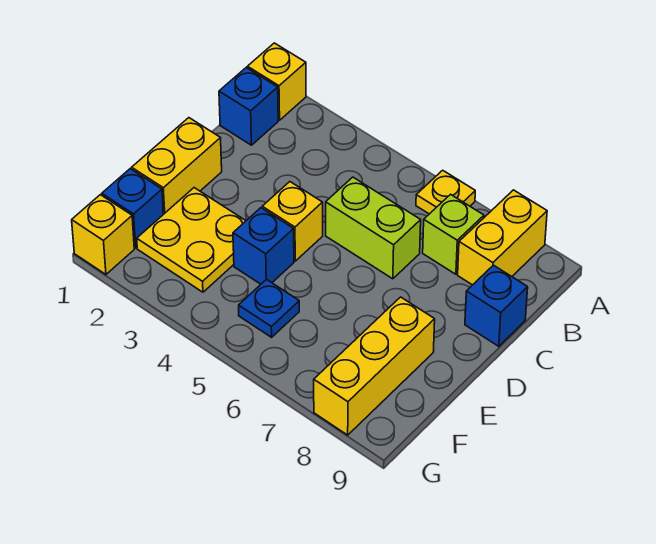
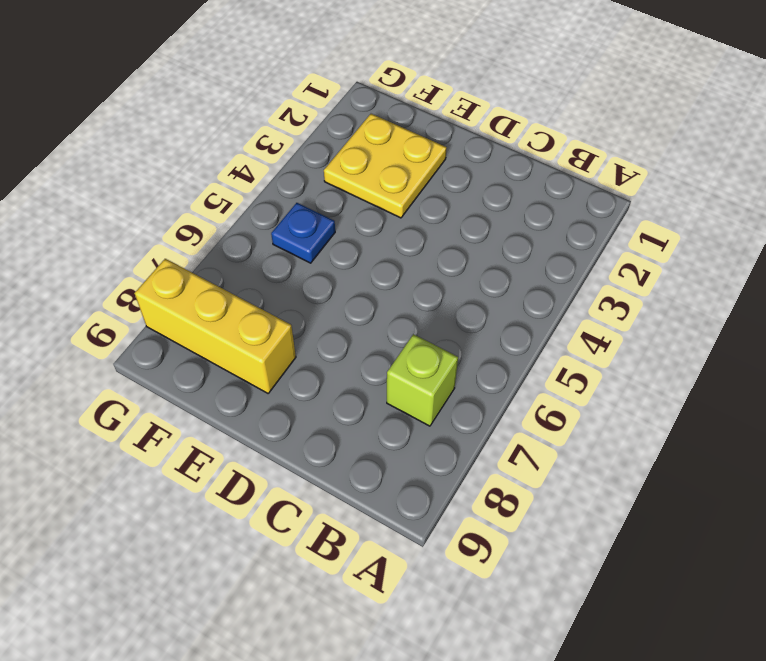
none -> yellow brick A1 level 1
none -> yellow plate A6 level 1
none -> yellow brick A8:B8 level 1

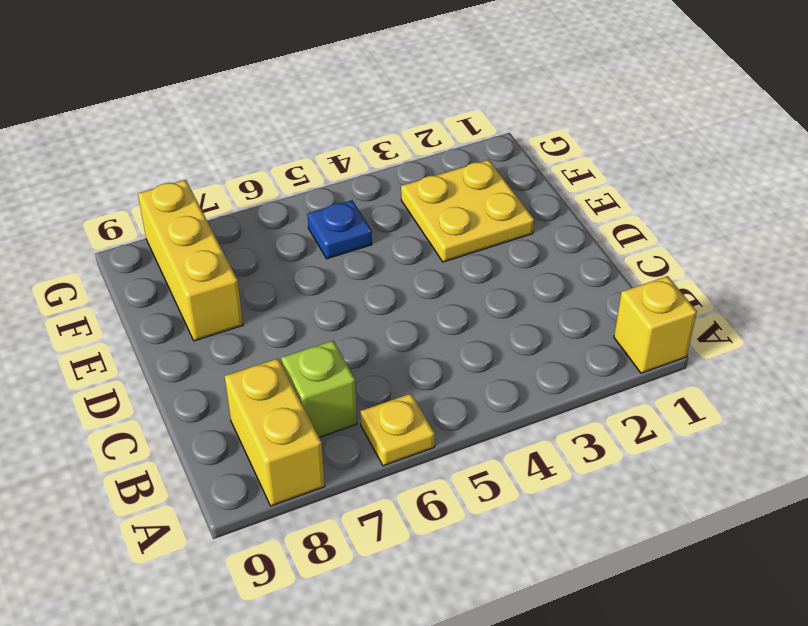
none -> blue brick B1 level 1
none -> lime brick C5:C6 level 1
none -> blue brick C9 level 1

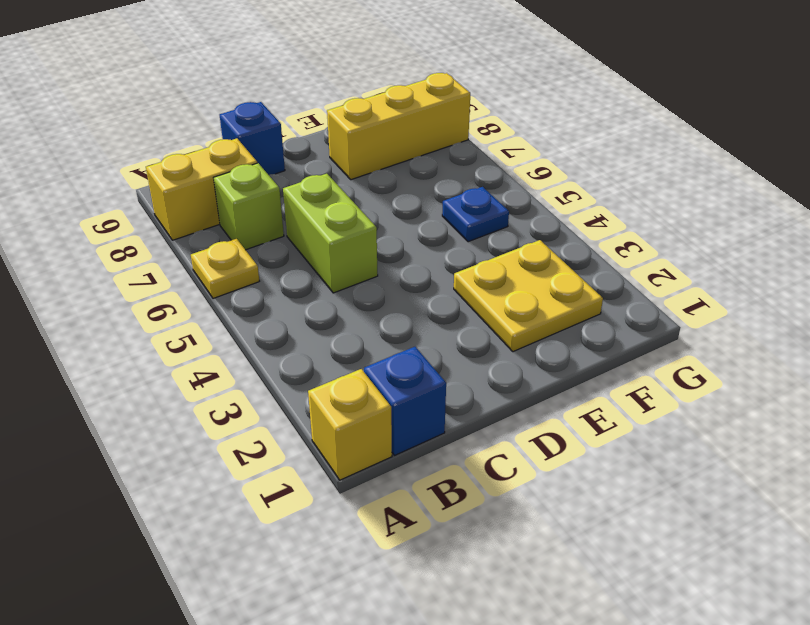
none -> yellow brick D1:E1 level 1
none -> yellow brick D4 level 1
none -> blue brick E4 level 1

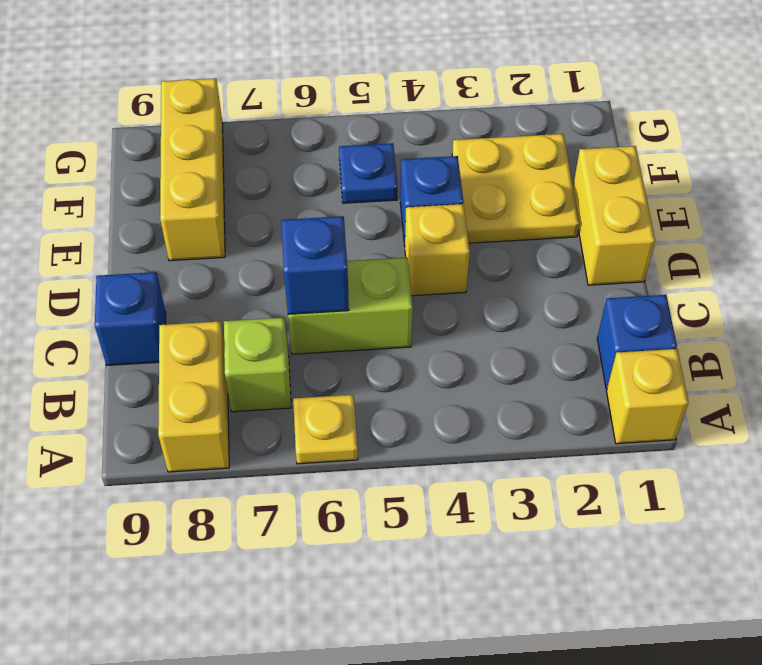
blue brick C6 level 2 -> blue brick F1 level 1
none -> yellow brick G1 level 1

